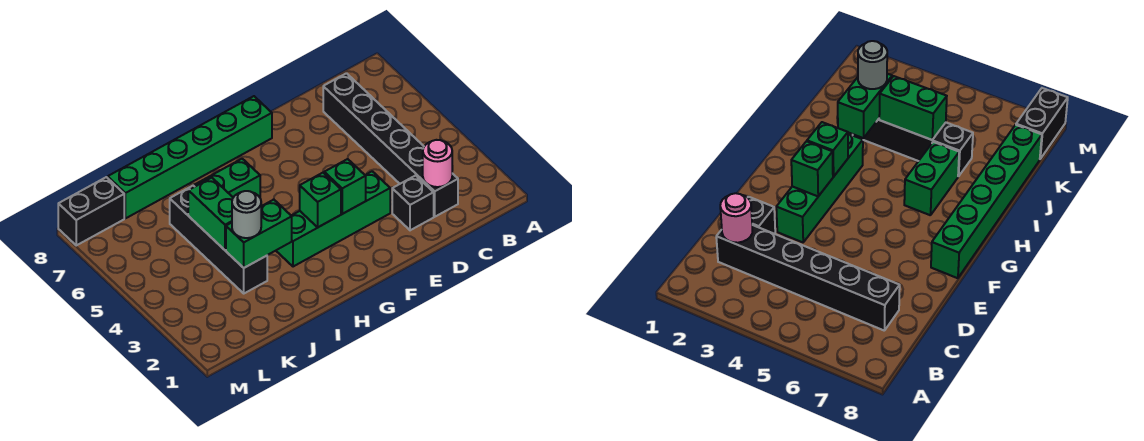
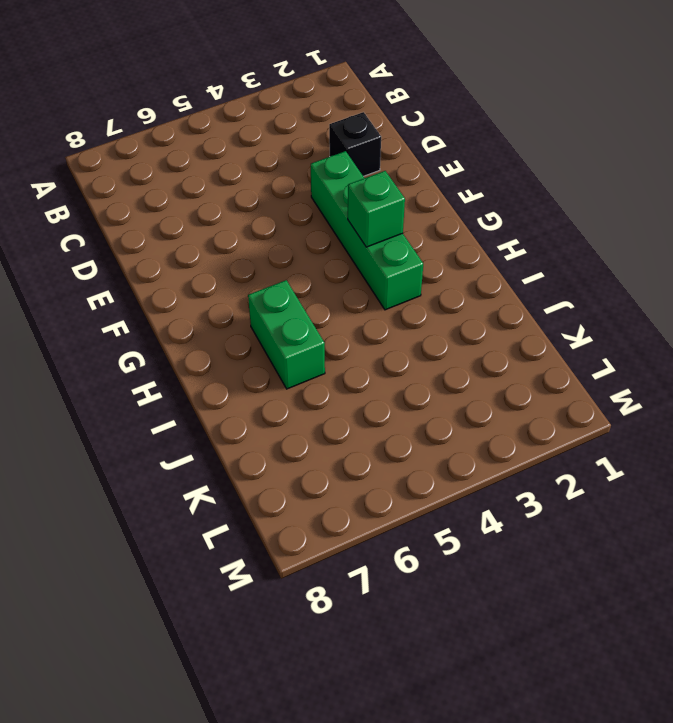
none -> black brick C2:C7 level 1
none -> green brick F8:K8 level 1
none -> black brick J3:J6 level 1

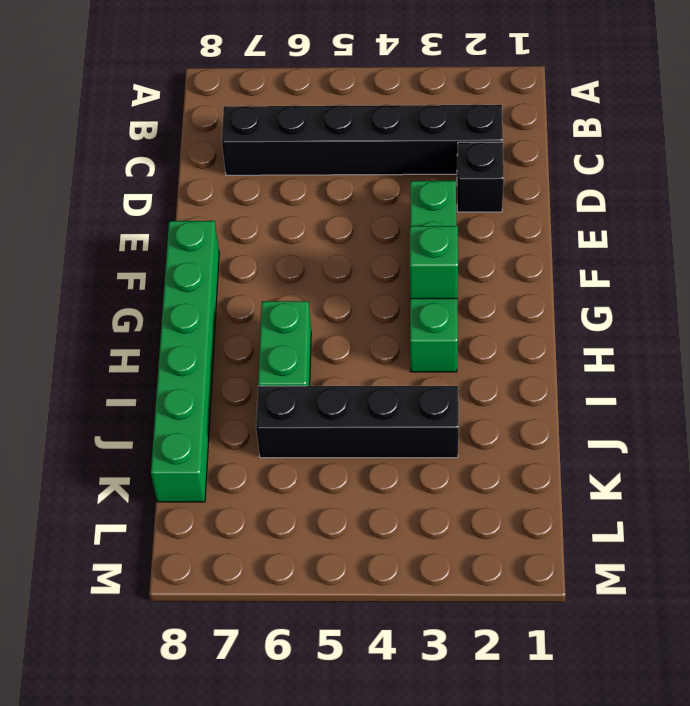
none -> black brick L8:M8 level 1
none -> pink round brick C2 level 2
none -> green brick F3 level 2

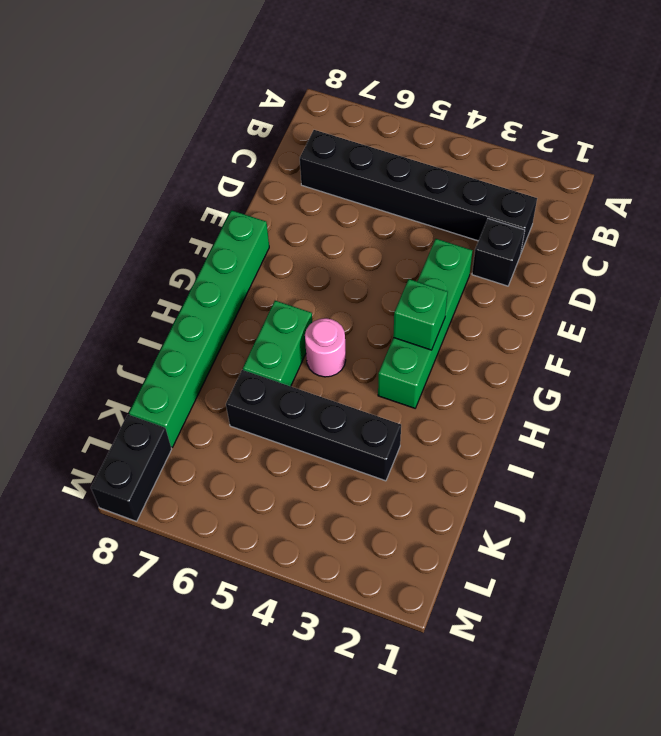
pink round brick H5 level 1 -> pink round brick C2 level 2
none -> green brick F3 level 2
none -> green brick I3:J3 level 2
none -> green brick J4:J5 level 2

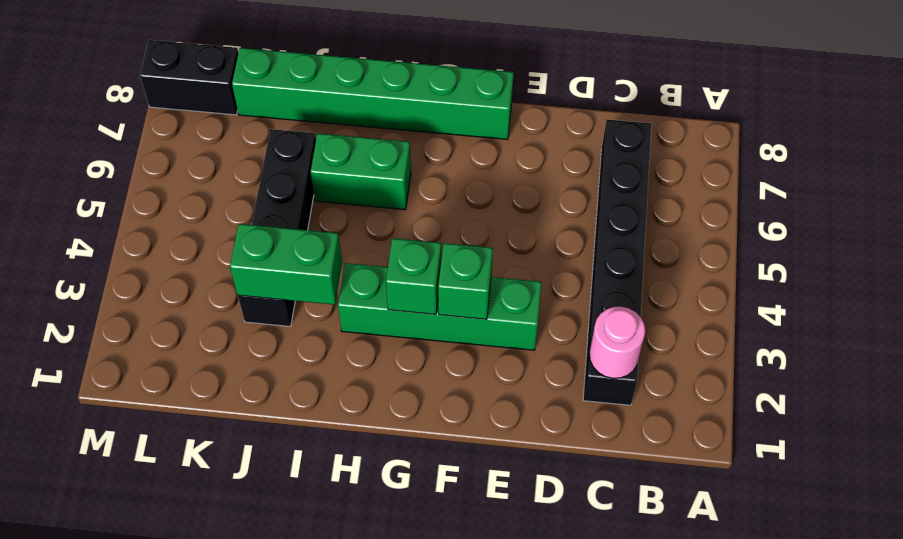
none -> black brick D2 level 1
none -> green brick J4:J5 level 2
none -> grey round brick J3 level 3

